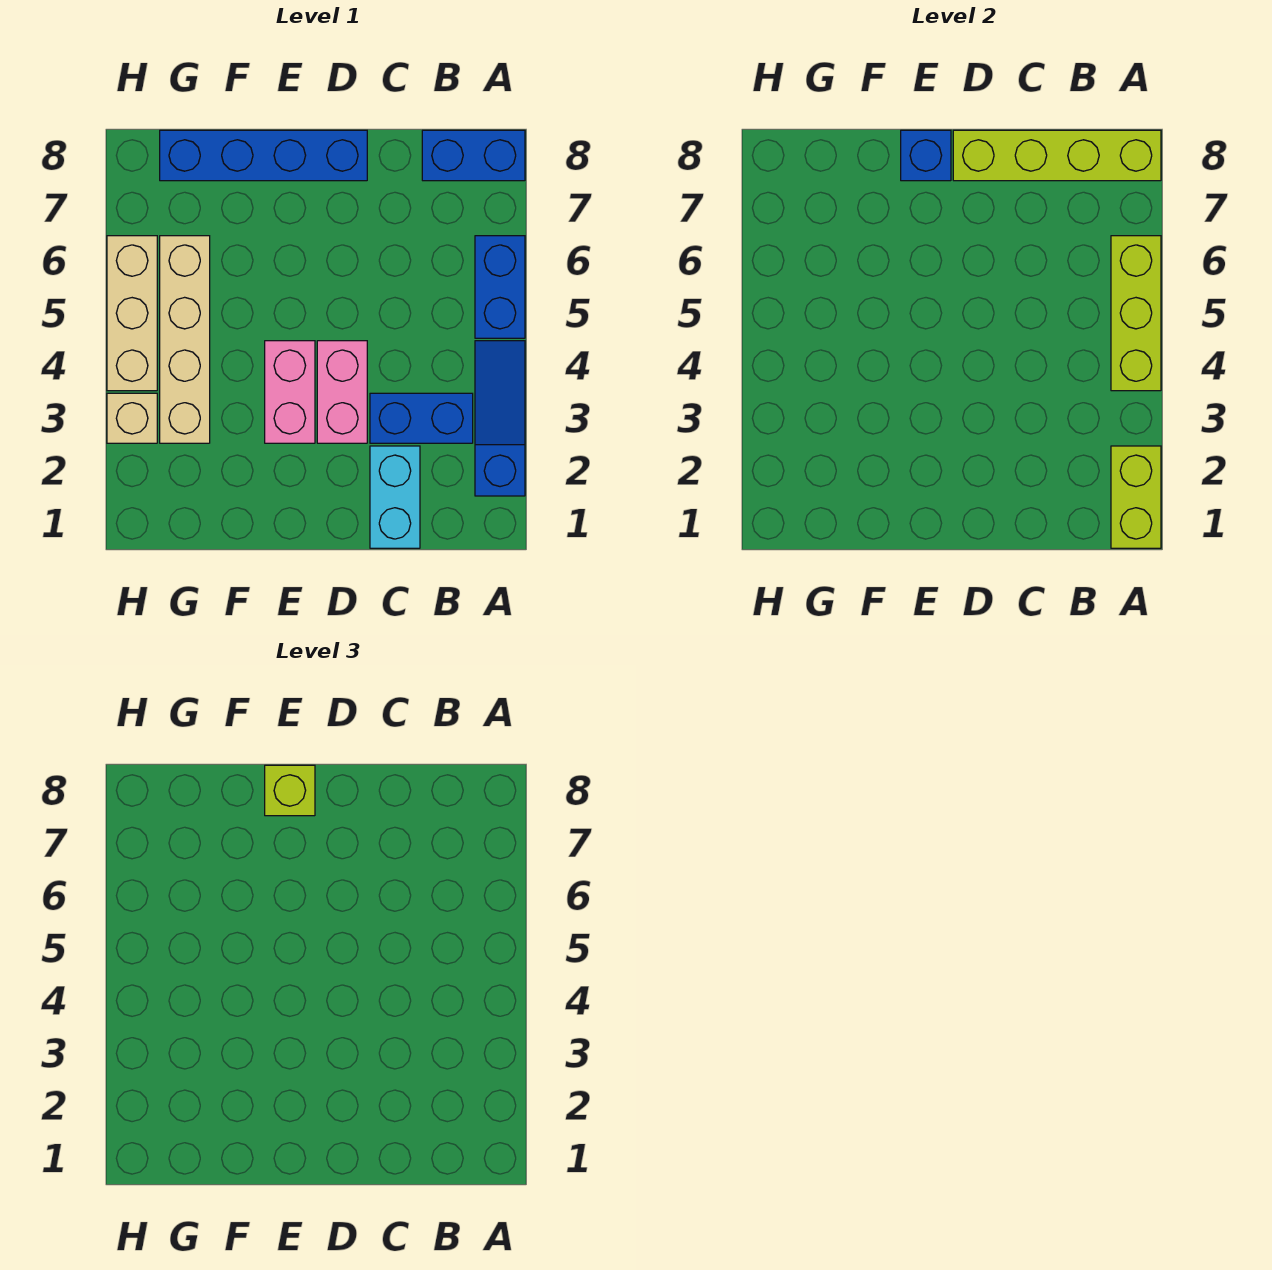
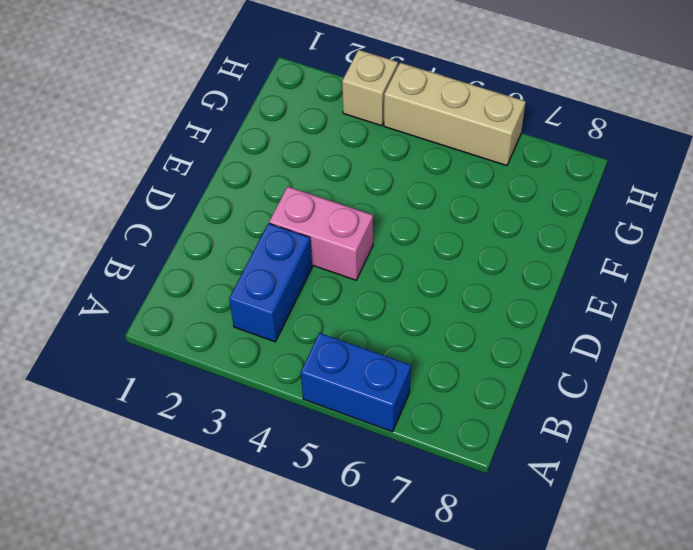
none -> blue slope A2:A4 level 1 top 2
none -> blue brick A8:B8 level 1
none -> cyan brick C1:C2 level 1

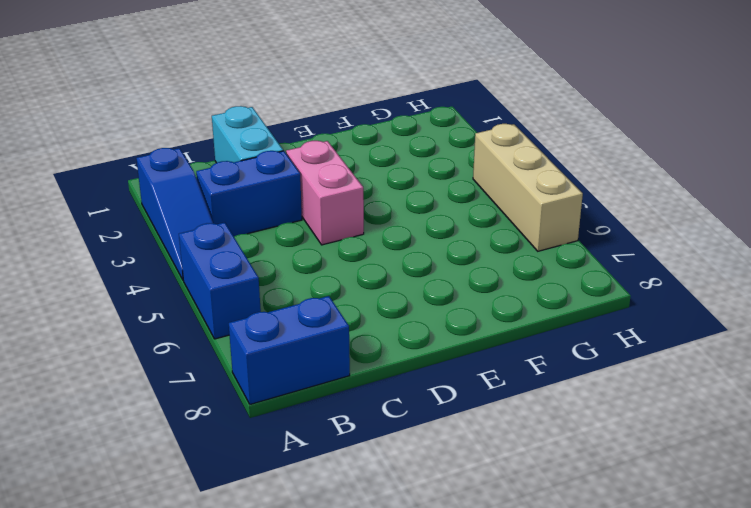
none -> blue brick D8:G8 level 1
none -> pink brick E3:E4 level 1
none -> tan brick G3:G6 level 1

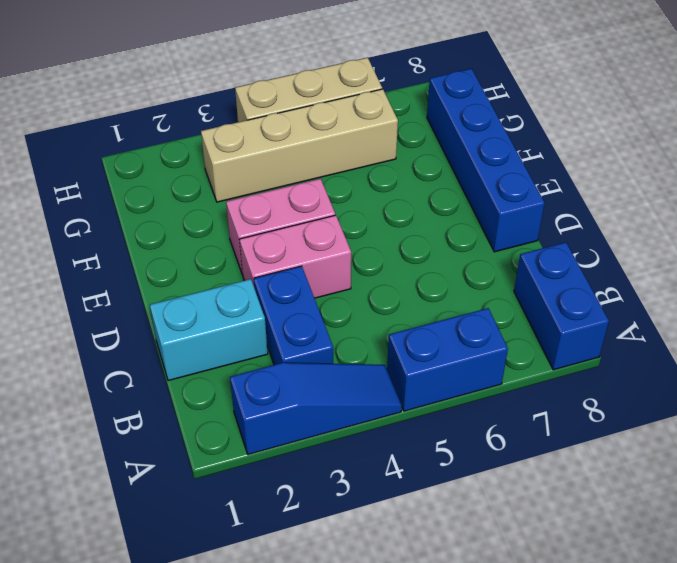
none -> tan brick H3 level 1
none -> lime brick A1:A2 level 2
none -> lime brick A4:A6 level 2

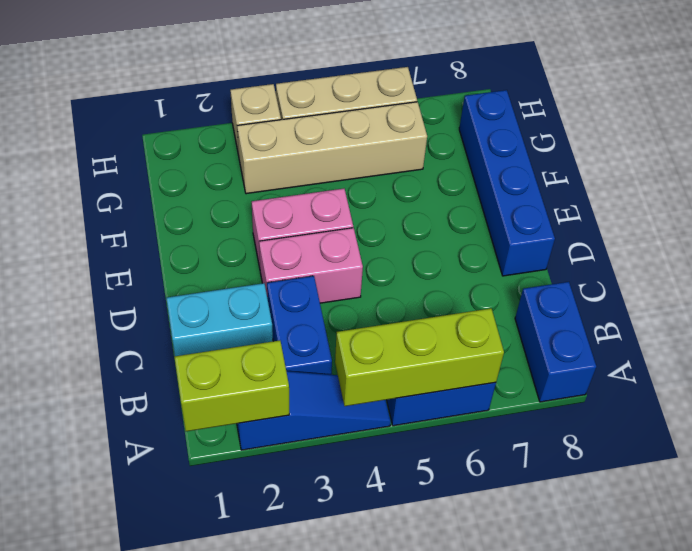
none -> lime brick A8:D8 level 2
none -> blue brick E8 level 2
none -> lime brick E8 level 3

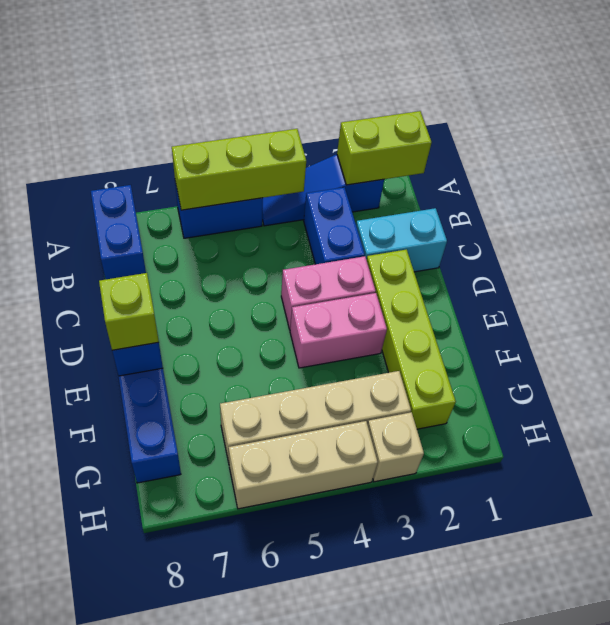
lime brick D2:G2 level 1 -> lime brick A8:D8 level 2

